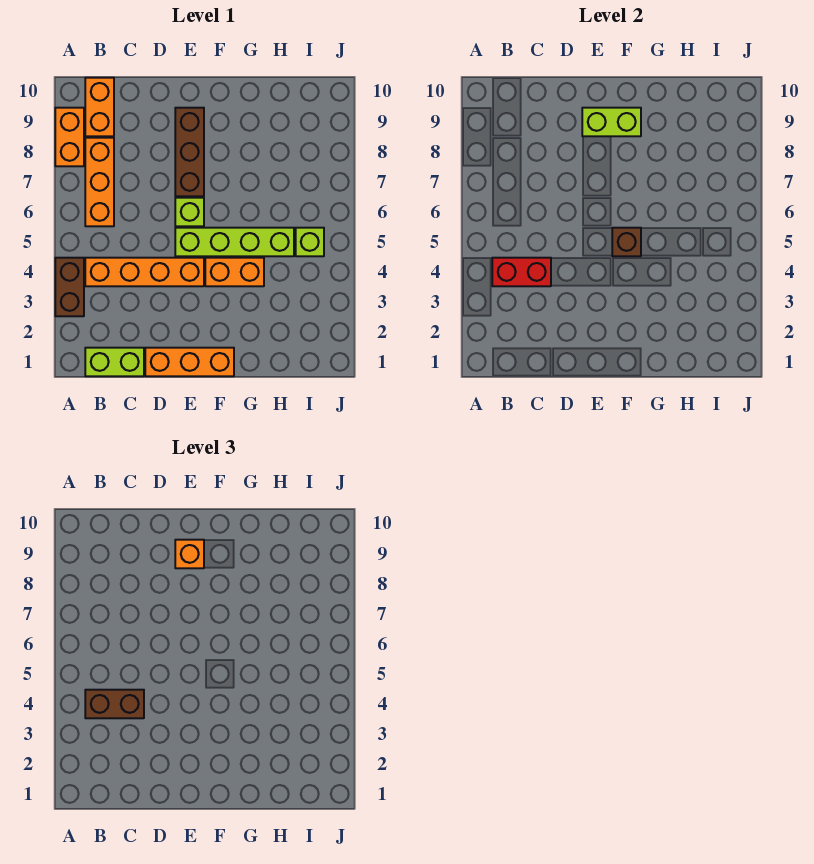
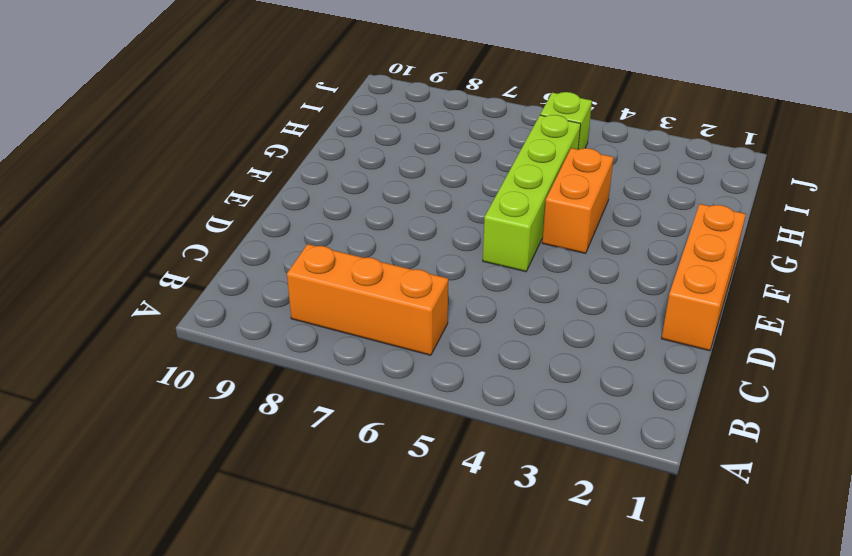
none -> brown brick A3:A4 level 1
none -> orange brick A8:A9 level 1
none -> lime brick B1:C1 level 1

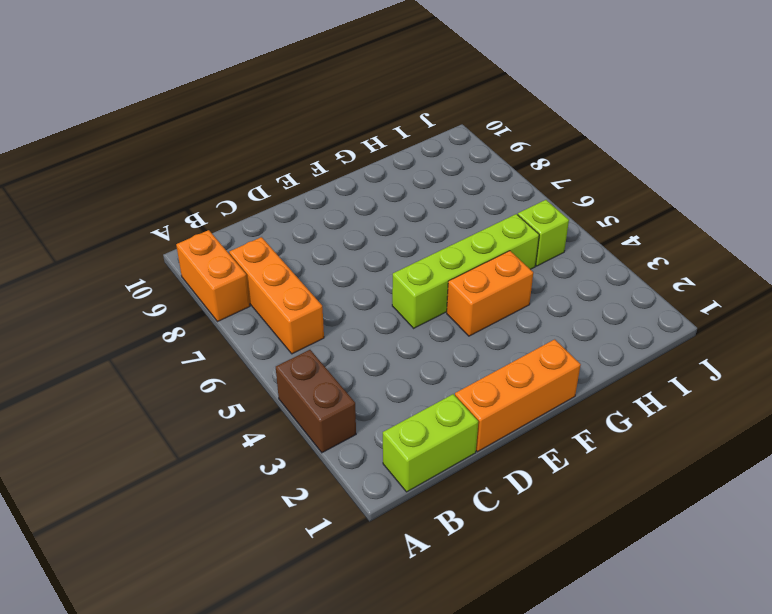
none -> orange brick B4:E4 level 1
none -> orange brick B9:B10 level 1
none -> lime brick E6 level 1

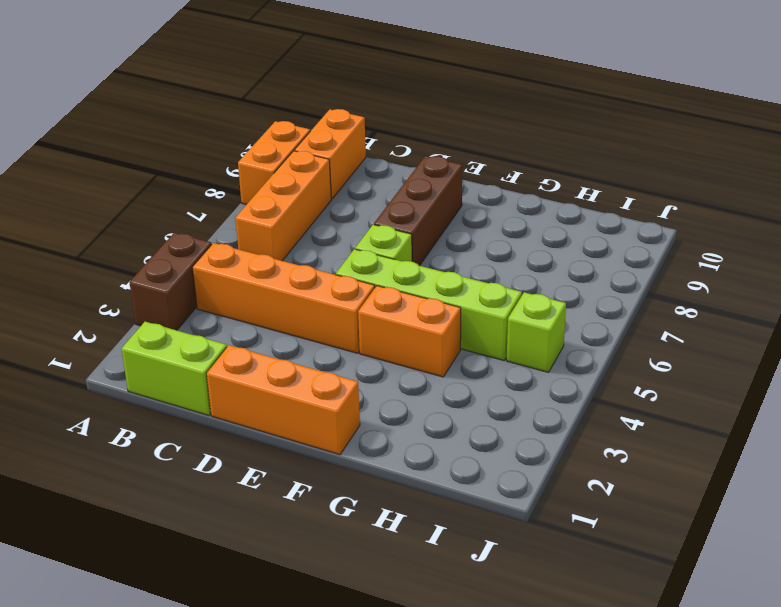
none -> red brick B4:C4 level 2
none -> lime brick E9:F9 level 2
none -> brown brick F5 level 2

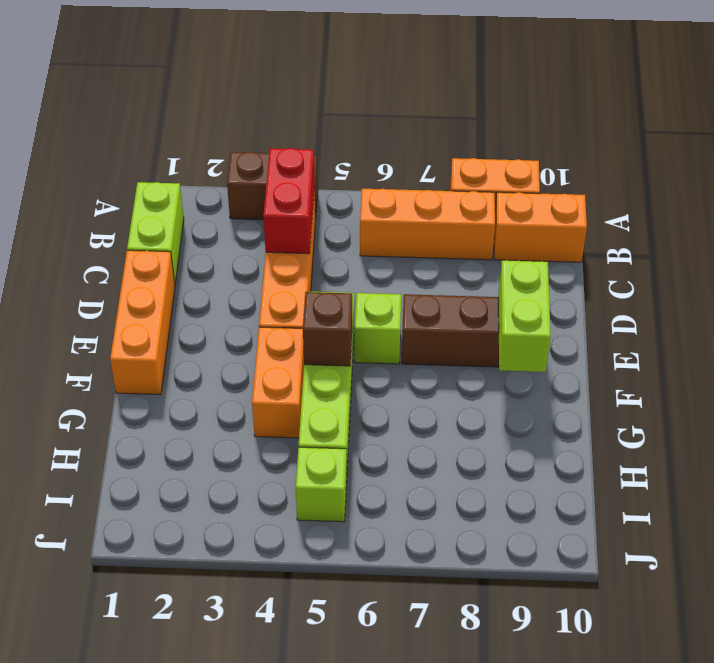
none -> brown brick B4:C4 level 3
none -> orange brick E9 level 3

